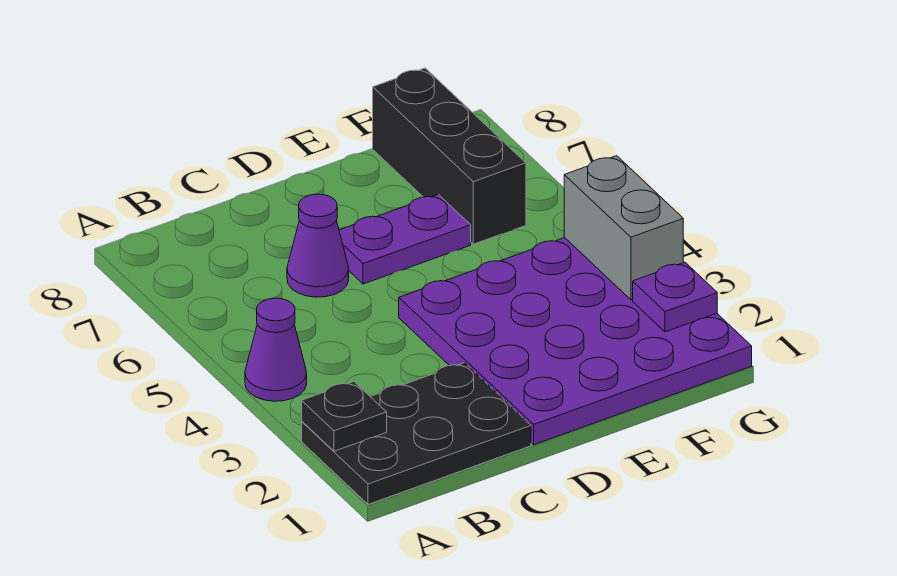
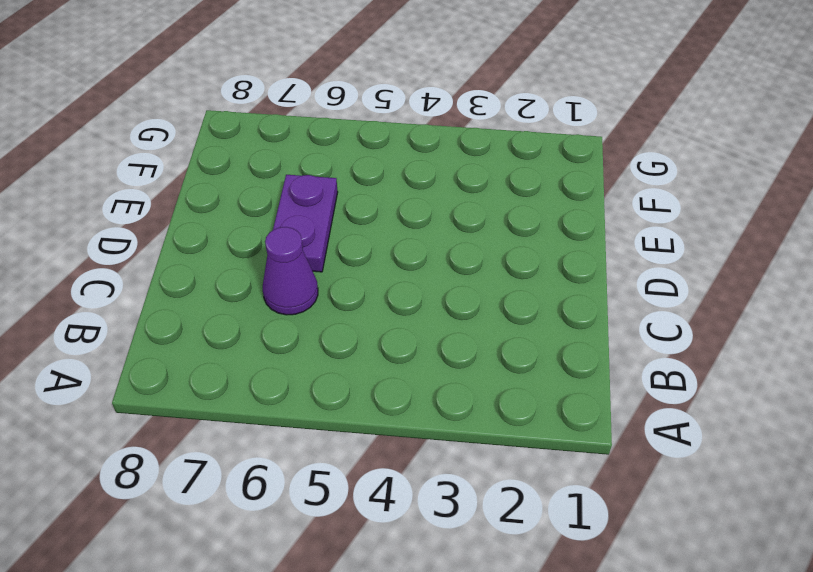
none -> black plate A1:C2 level 1
none -> purple cone A4 level 1

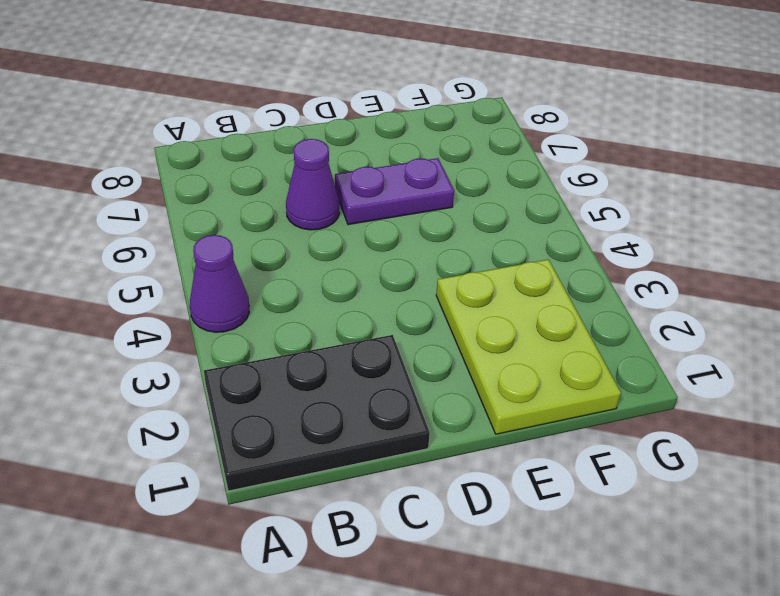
lime plate E1:F3 level 1 -> purple plate D1:G4 level 1
none -> black brick F6:F8 level 1
none -> black plate A2 level 2

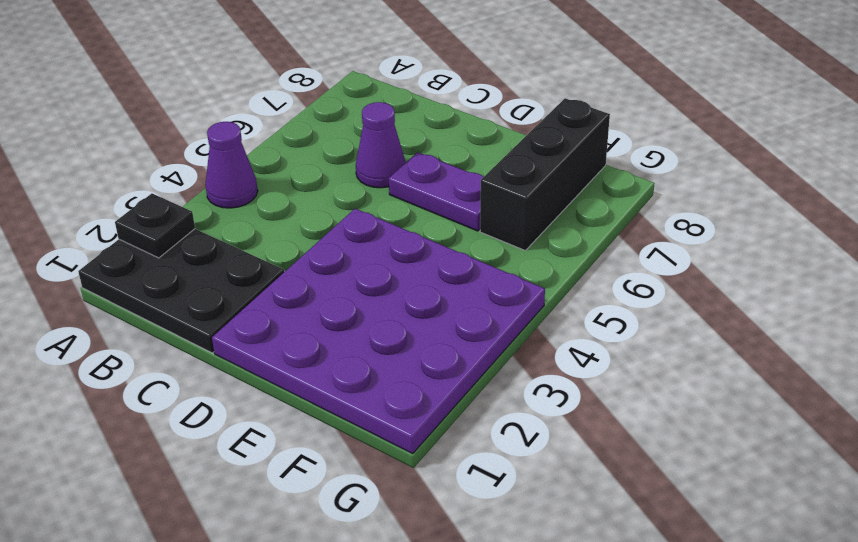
none -> purple plate G2 level 2
none -> grey brick G3:G4 level 2

